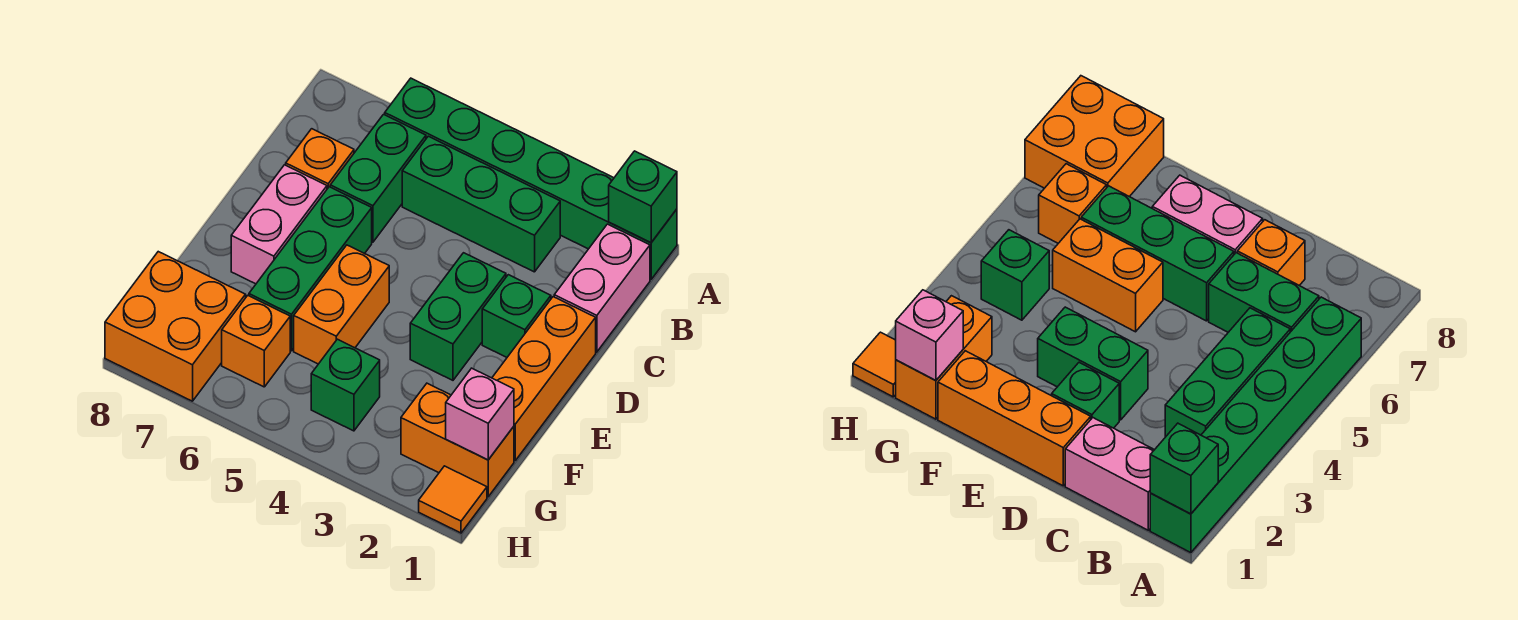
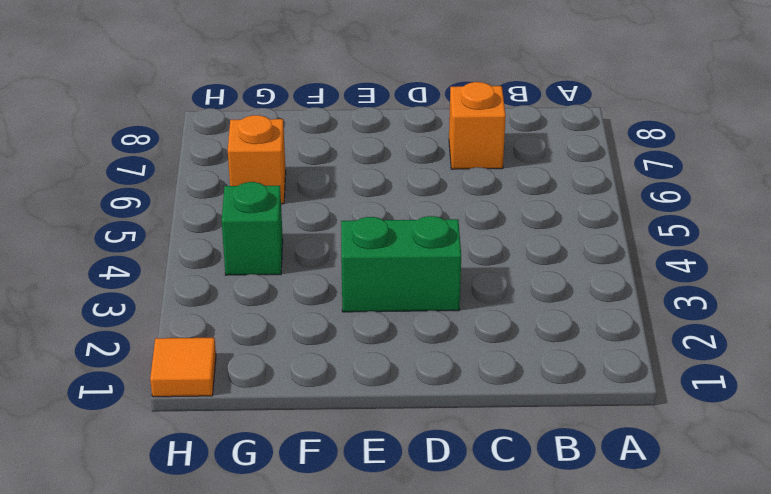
none -> green brick A1:A6 level 1
none -> pink brick B1:C1 level 1
none -> green brick B3:B5 level 1

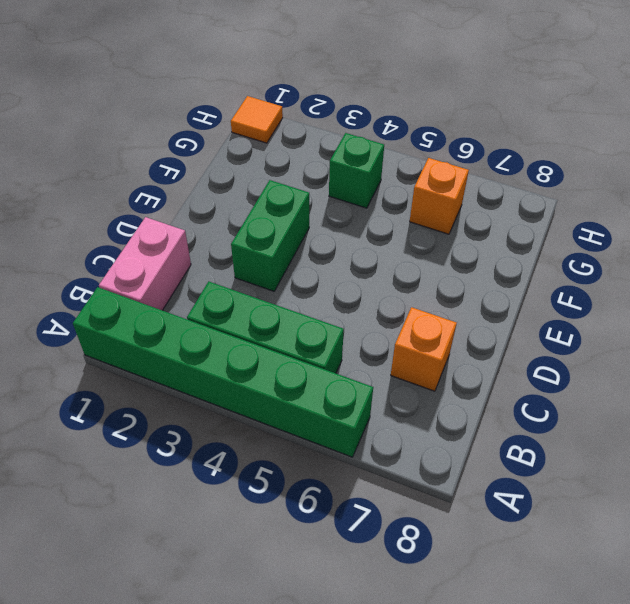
none -> green brick B6:C6 level 1
none -> orange brick D1:F1 level 1
none -> green brick D2 level 1

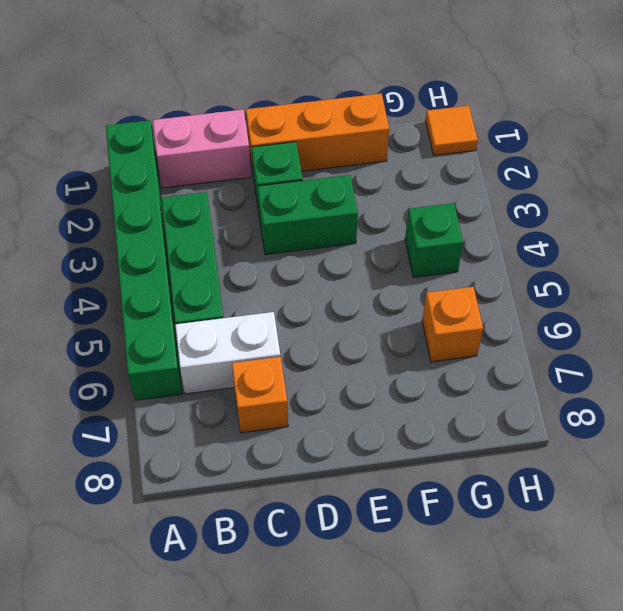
white brick B6:C6 level 1 -> green brick B6:C6 level 1
none -> green brick D6:F6 level 1
none -> pink brick D7:E7 level 1
none -> orange brick E5:F5 level 1

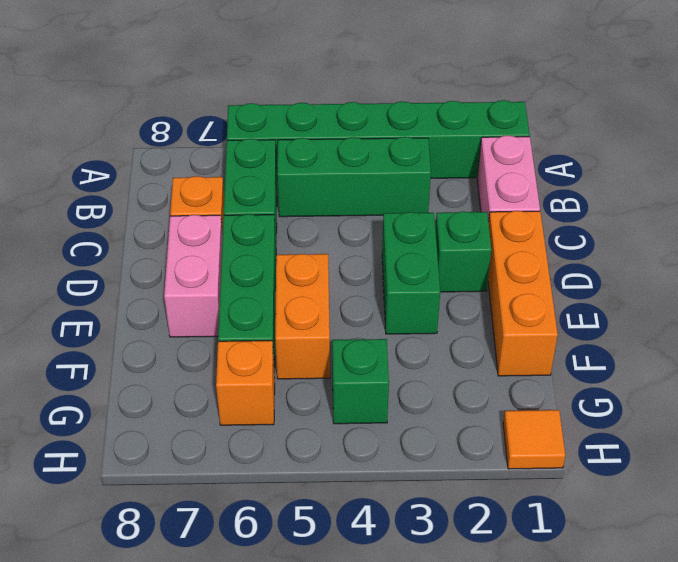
none -> orange brick G1:G2 level 1
none -> orange brick G7:H8 level 1
none -> green brick A1 level 2

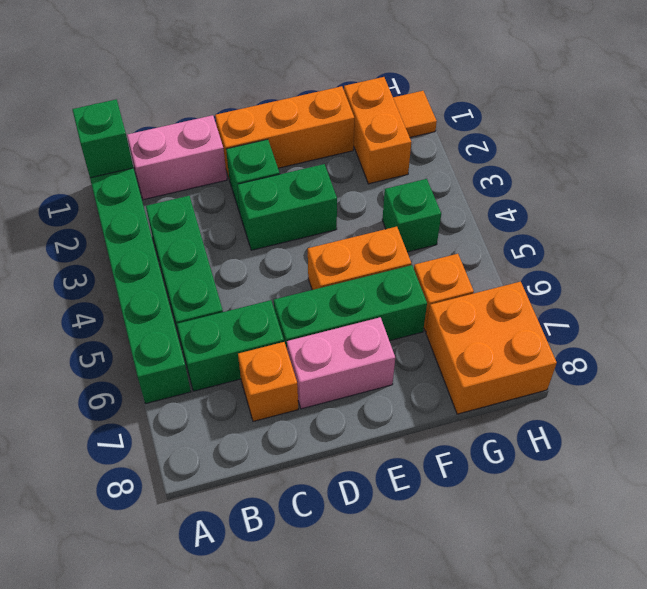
none -> pink brick G1 level 2

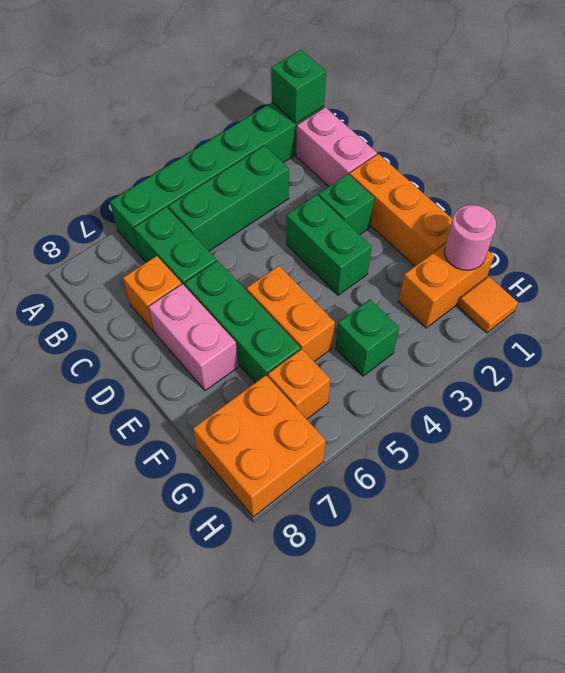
pink round brick G1 level 2 -> pink brick G1 level 2

